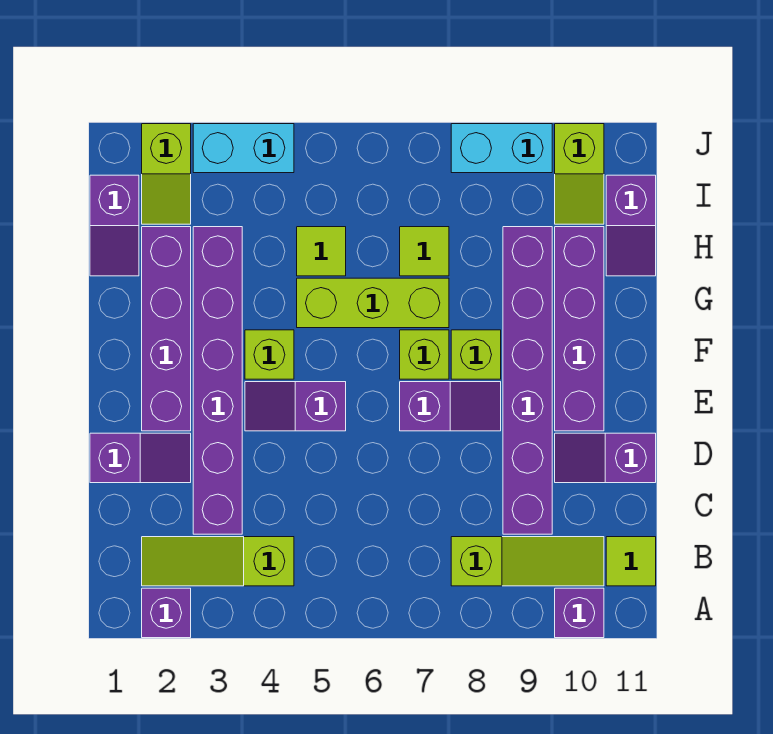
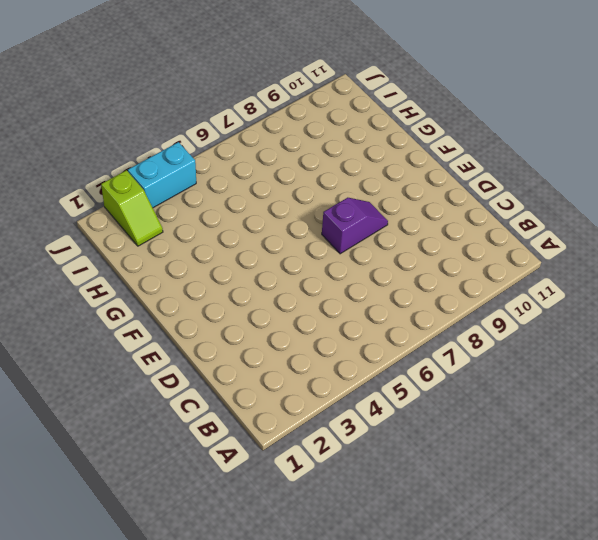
none -> purple brick A2 level 1
none -> purple brick A10 level 1
none -> lime slope B2:B4 level 1 top 4

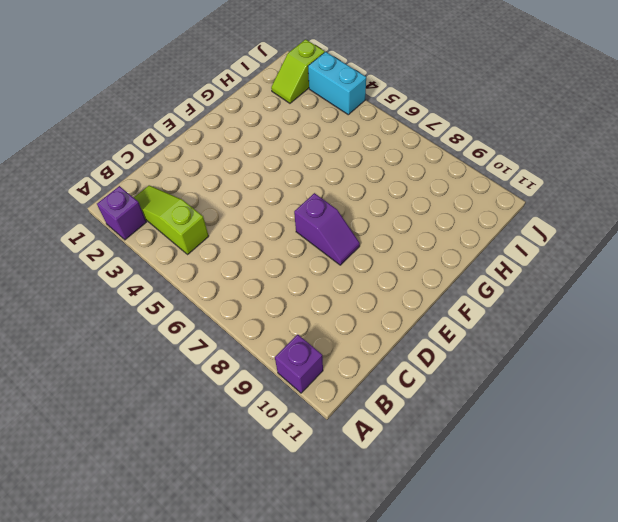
none -> lime slope B8:B10 level 1 top 8
none -> lime tile B11 level 1
none -> purple brick C3:H3 level 1

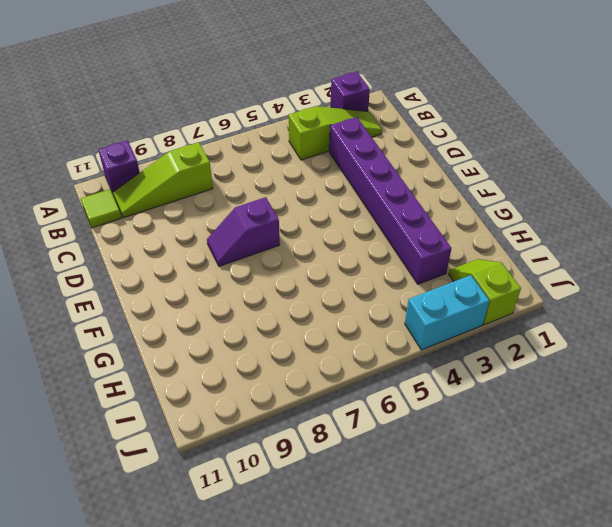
none -> purple brick C9:H9 level 1
none -> purple slope D1:D2 level 1 top 1
none -> purple slope D10:D11 level 1 top 11

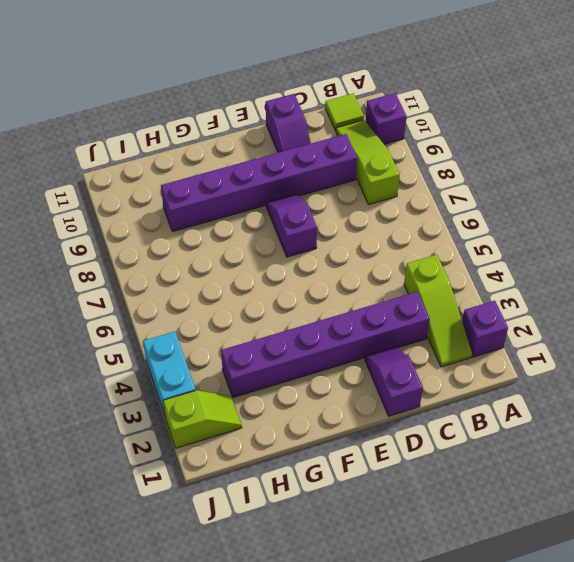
none -> purple brick E2:H2 level 1
none -> purple slope E4:E5 level 1 top 5
none -> purple brick E10:H10 level 1

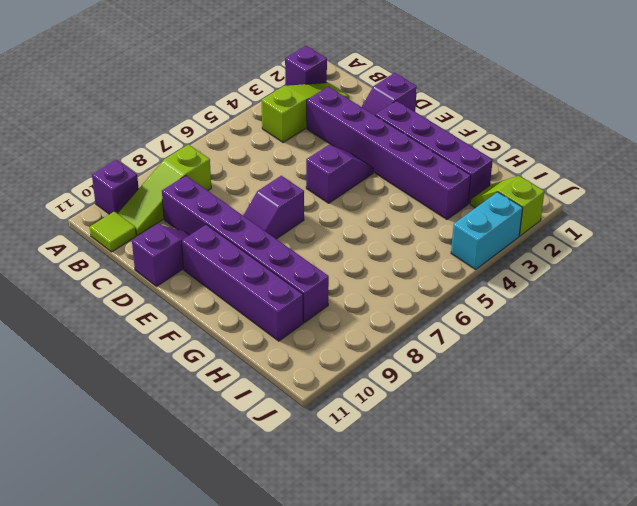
none -> lime brick F4 level 1
none -> lime brick F7 level 1
none -> lime brick F8 level 1

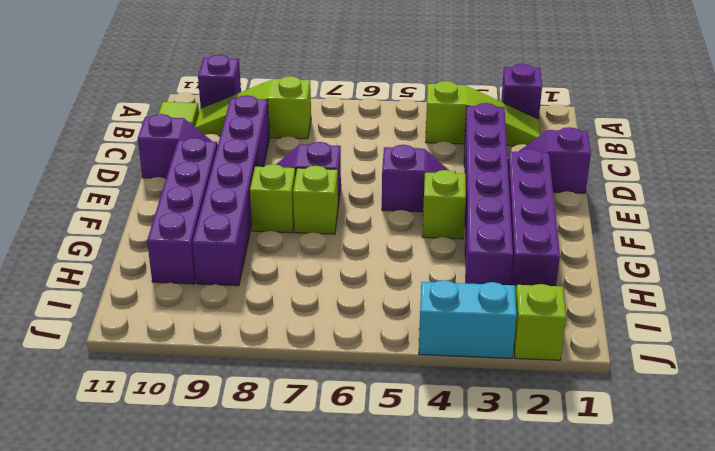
none -> lime brick G5:G7 level 1
none -> purple slope H1:I1 level 1 top I
none -> lime tile H5 level 1

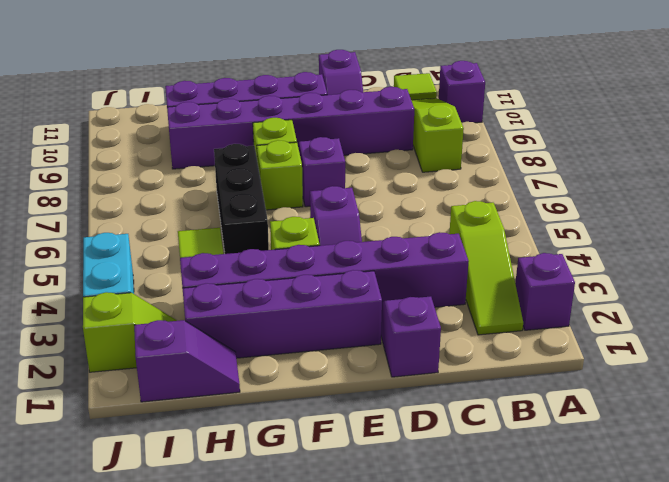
black brick G5:G7 level 1 -> lime brick G5:G7 level 1
none -> lime tile H7 level 1
none -> purple slope H11:I11 level 1 top I
none -> lime slope I10:J10 level 1 top J

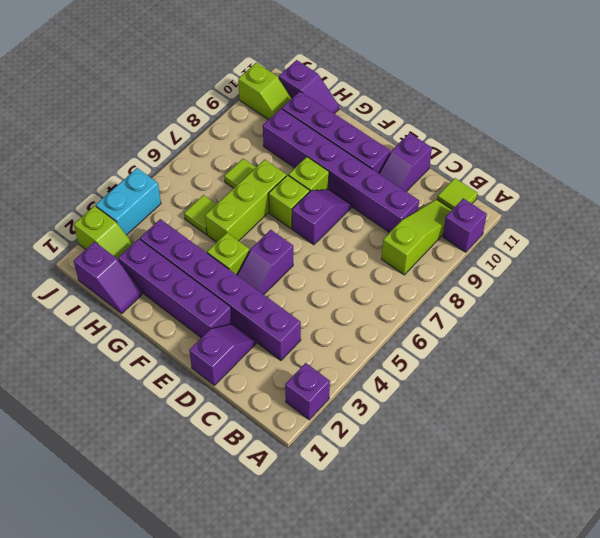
none -> lime slope B2:B4 level 1 top 4
none -> cyan brick J8:J9 level 1

